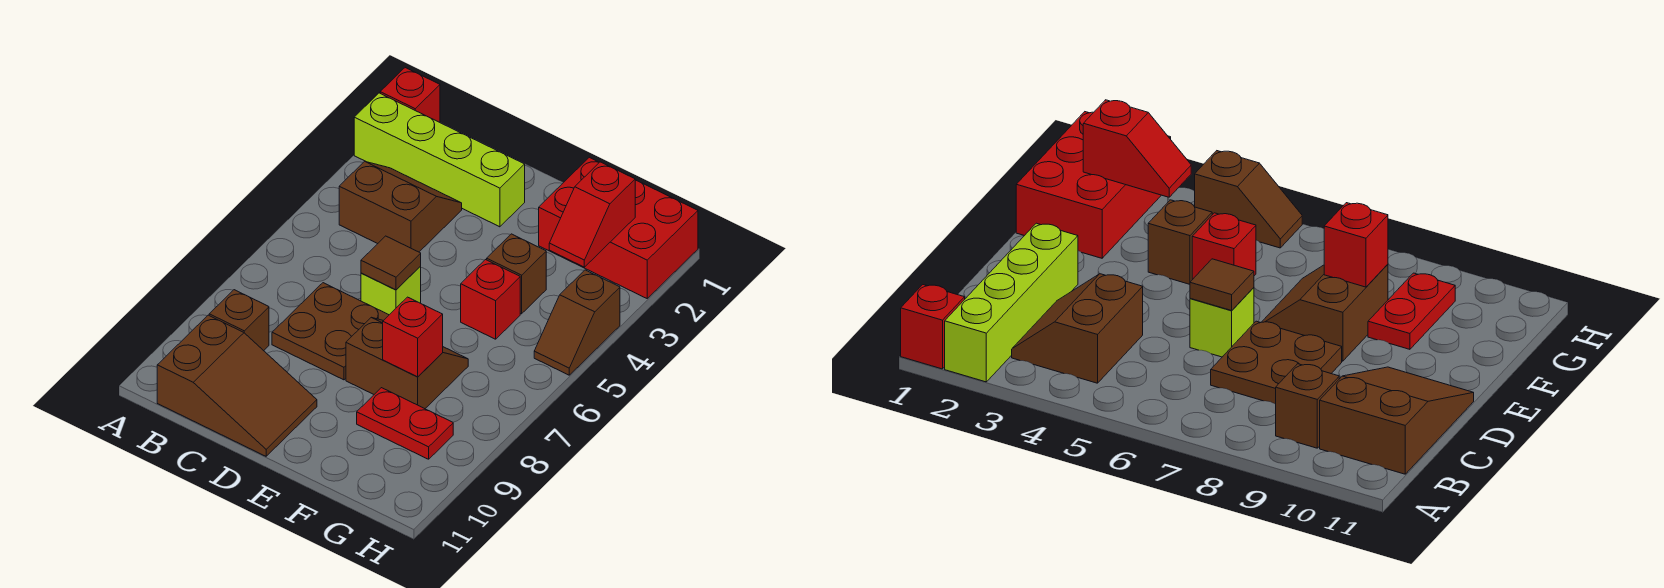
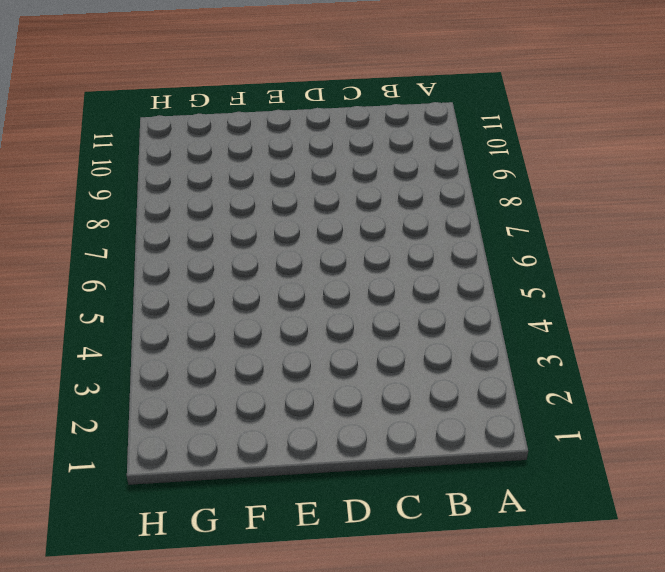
none -> red brick A1 level 1
none -> lime brick A2:D2 level 1
none -> brown slope B3:C4 level 1 top 4

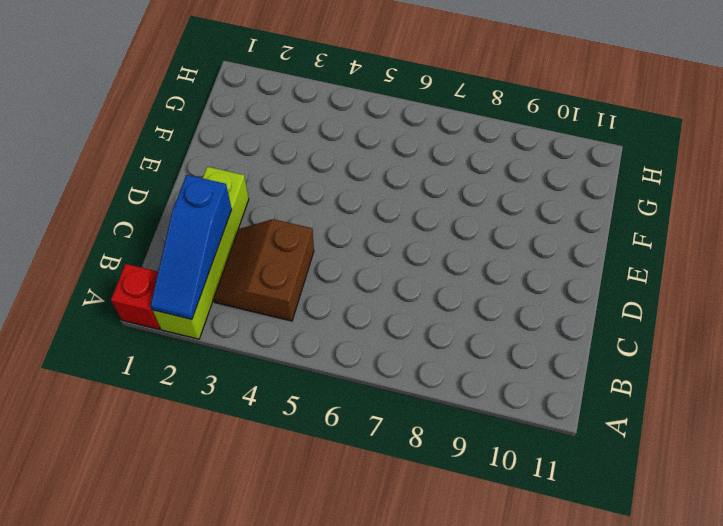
blue slope A2:C2 level 2 top C -> none
none -> brown brick B9 level 1
none -> brown slope B10:D11 level 1 top B
none -> brown plate C7:D8 level 1

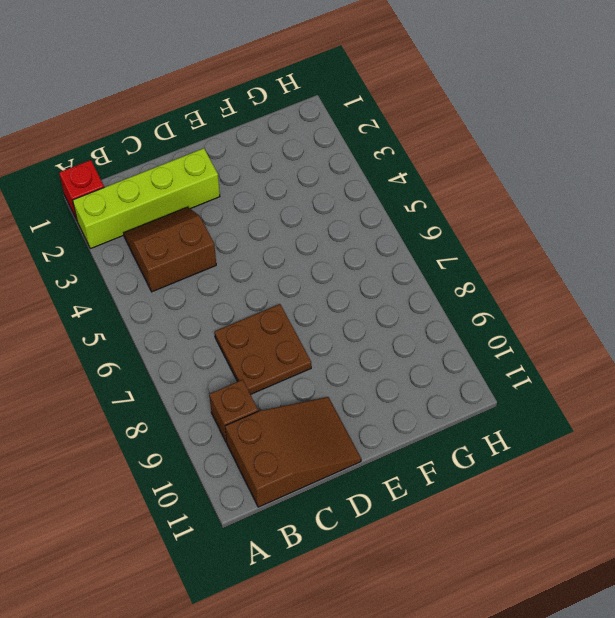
none -> lime brick D6 level 1
none -> brown slope E7:F8 level 1 top 8
none -> red brick F1:H2 level 1

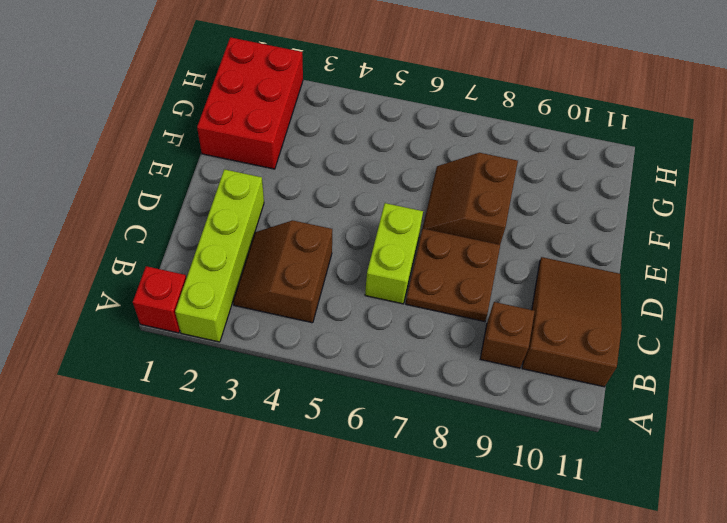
lime brick C6:D6 level 1 -> lime brick D6 level 1
none -> brown brick F4 level 1
none -> red brick F5 level 1
none -> red plate F9:G9 level 1

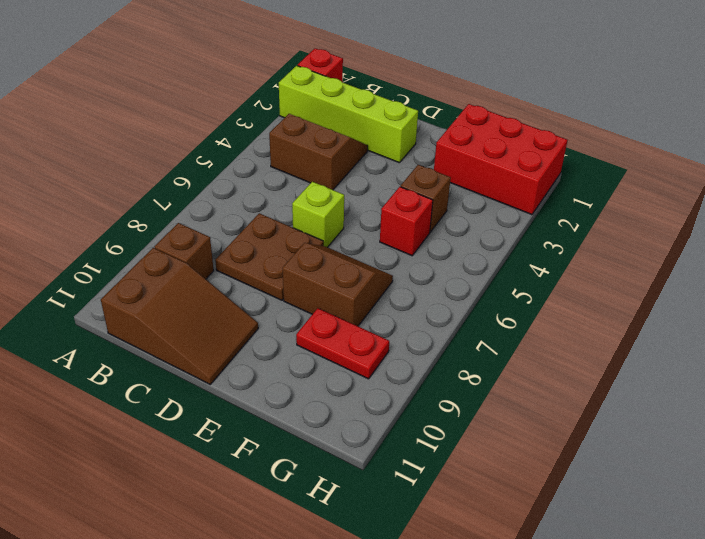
none -> brown slope H4:H5 level 1 top 4
none -> brown tile D6 level 2
none -> red brick F8 level 2

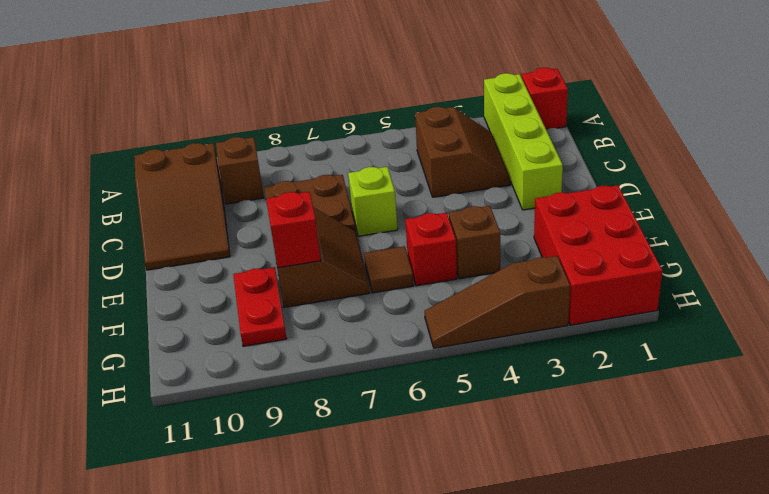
brown tile F6 level 1 -> brown tile D6 level 2
brown slope H3:H5 level 1 top 3 -> brown slope H4:H5 level 1 top 4
none -> red slope G2:G3 level 2 top 2

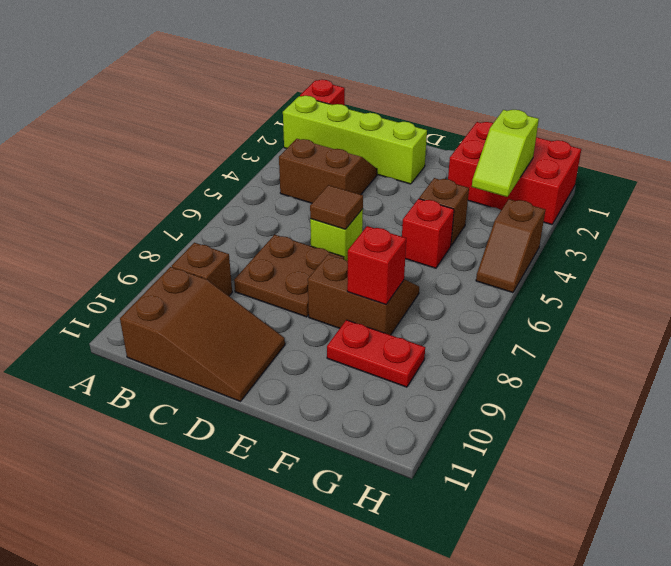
lime slope G2:G3 level 2 top 2 -> red slope G2:G3 level 2 top 2

